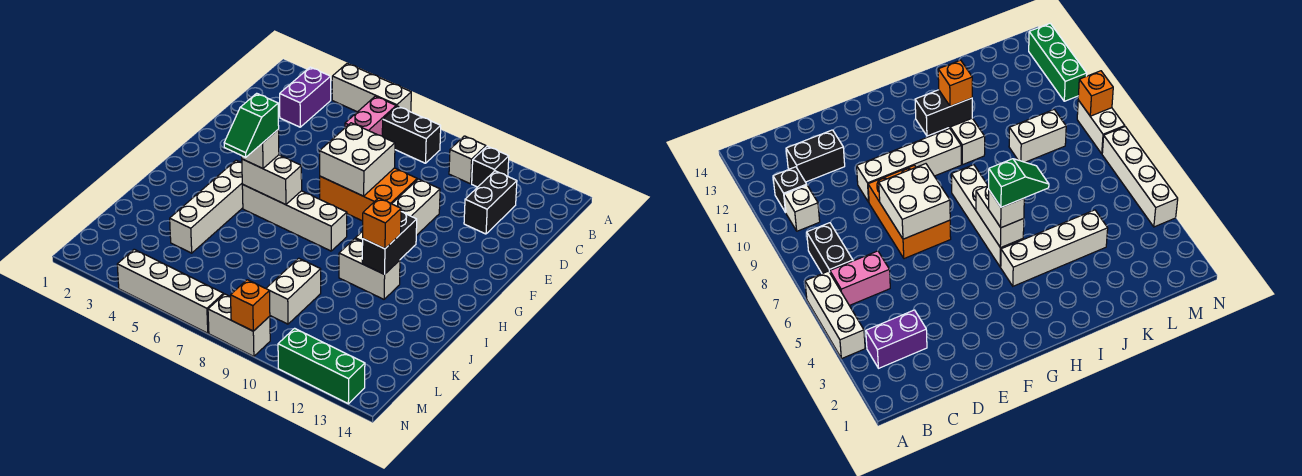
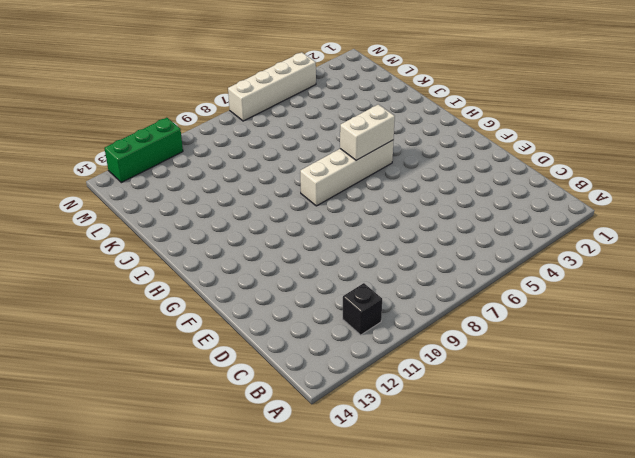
none -> white brick A4:A6 level 1
none -> purple brick B3:C3 level 1
none -> pink brick B6:C6 level 1

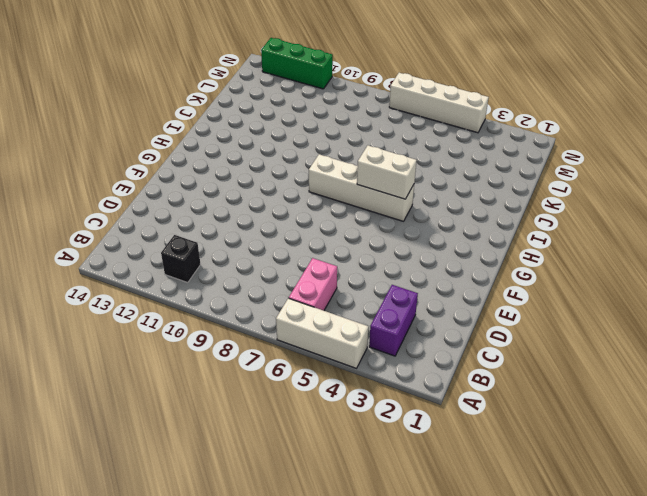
none -> black brick B7:B8 level 1
none -> white brick B10 level 1
none -> black brick C12:D12 level 1

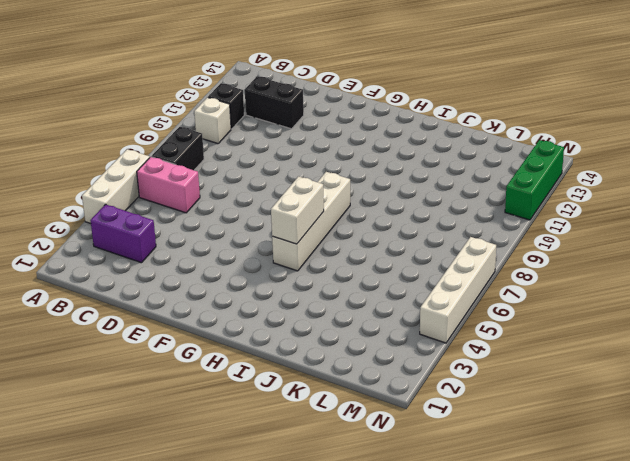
none -> orange brick E7:F9 level 1
none -> white brick E10:H10 level 1
none -> white brick H4:K4 level 1

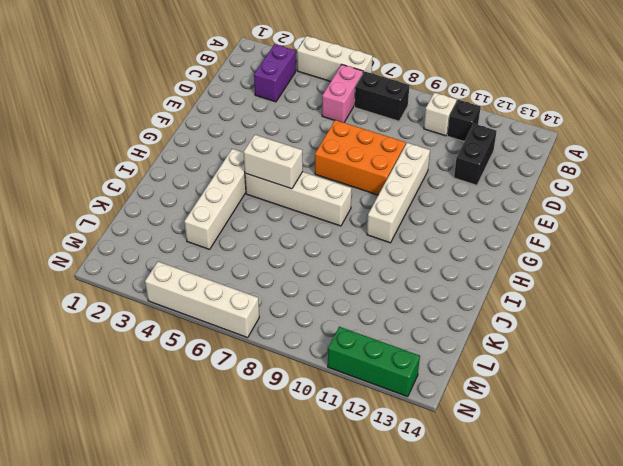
none -> white brick I10:I11 level 1
none -> white brick K9:L9 level 1
none -> white brick N8:N9 level 1

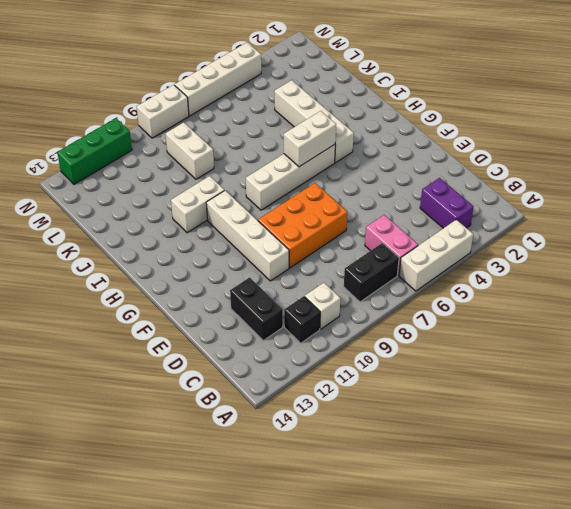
none -> white brick E7:F8 level 2
none -> black brick H11:I11 level 2
none -> orange brick N9 level 2

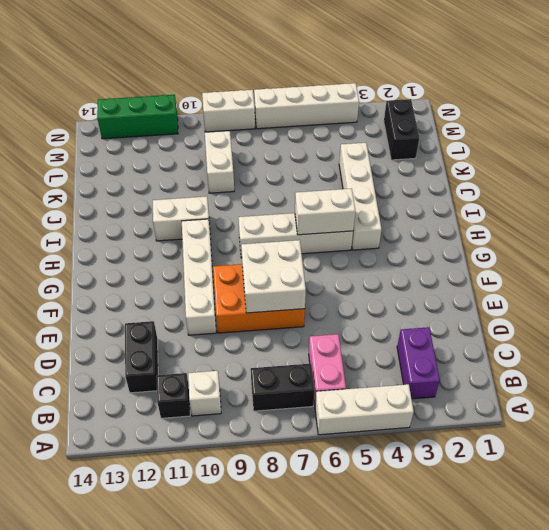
black brick L2:M2 level 1 -> black brick H11:I11 level 2
none -> orange brick N9 level 2
none -> white brick H5 level 3
none -> orange brick I11 level 3

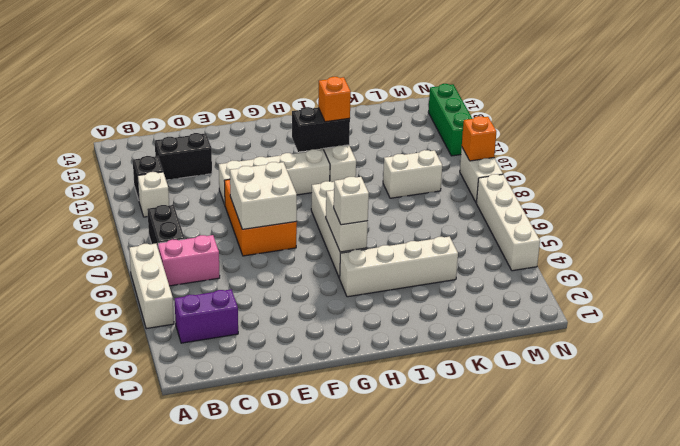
none -> green slope H5:I5 level 4 top H

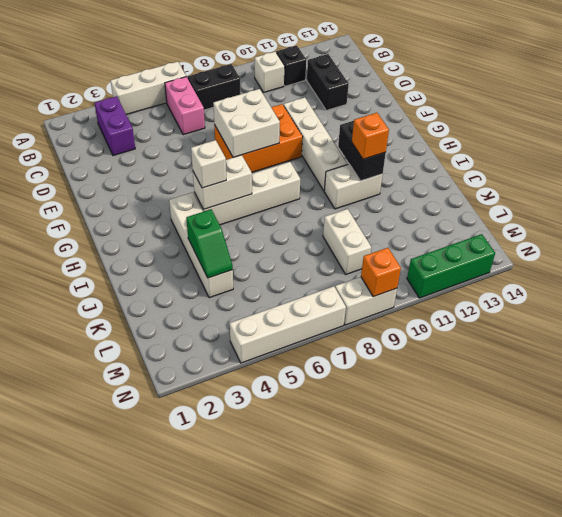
green slope J4:K4 level 2 top J -> green slope H5:I5 level 4 top H

